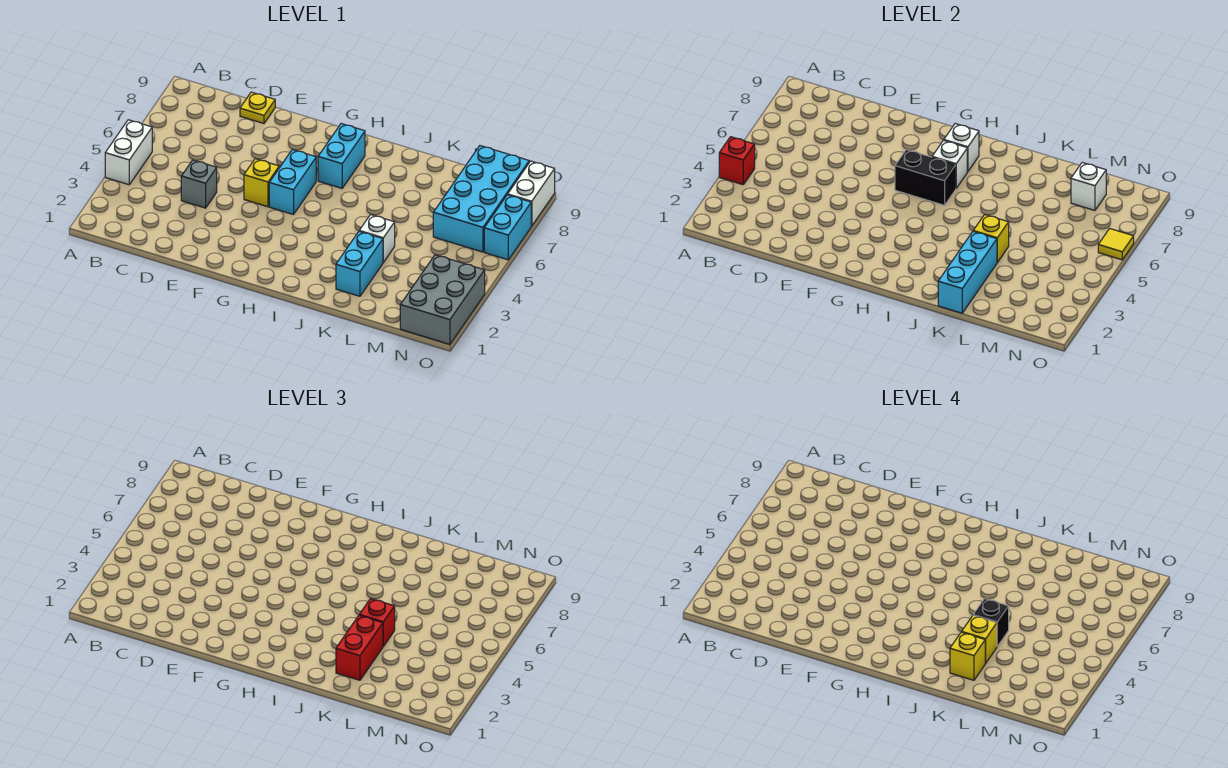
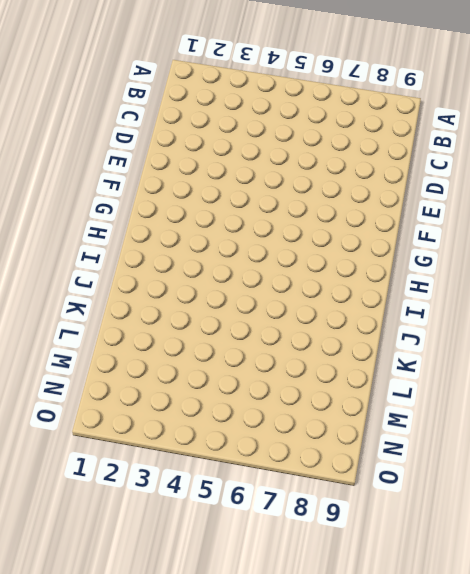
none -> white brick A4:A5 level 1
none -> grey brick D4 level 1
none -> yellow plate D9 level 1

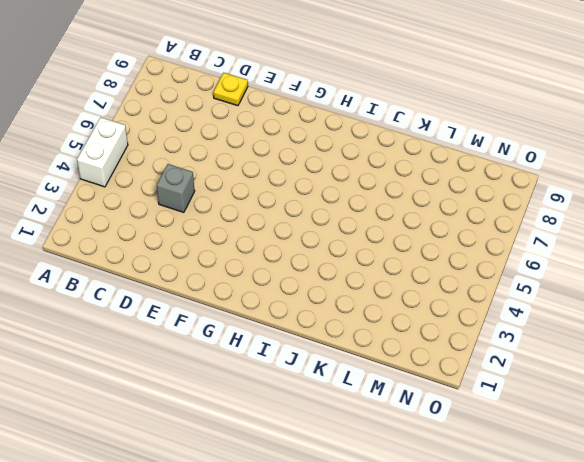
none -> yellow brick F5 level 1
none -> cyan brick G5:G6 level 1
none -> cyan brick H7:H8 level 1

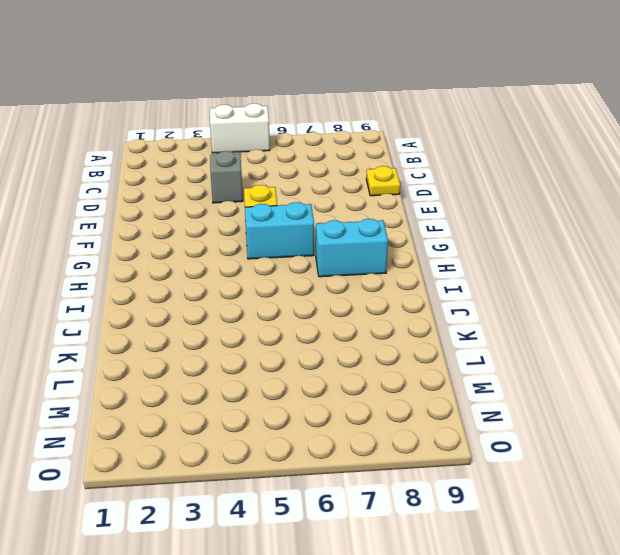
none -> cyan brick K2:K3 level 1
none -> white brick K4 level 1
none -> cyan brick M6:N9 level 1

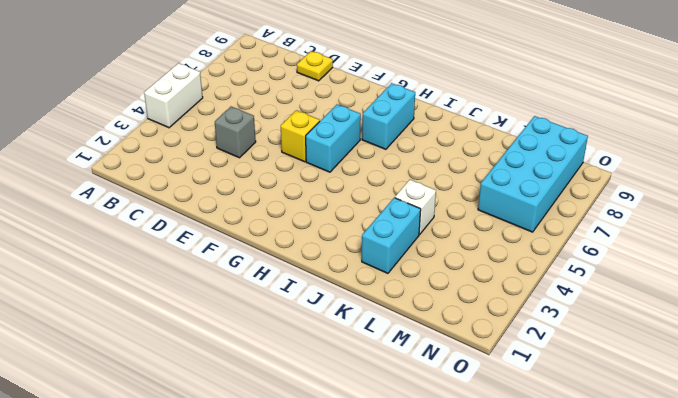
none -> grey brick N1:O3 level 1
none -> cyan brick O6:O7 level 1
none -> white brick O8:O9 level 1

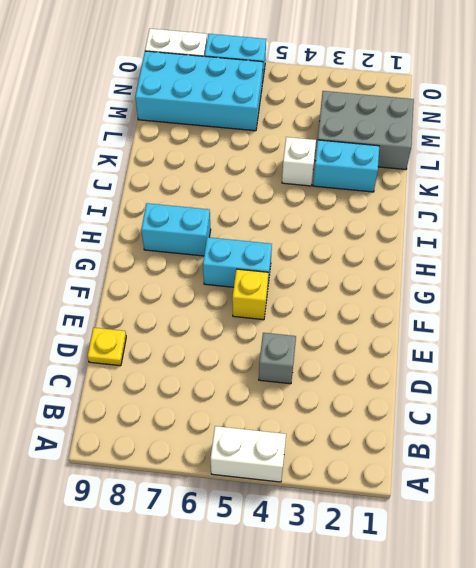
grey brick L1:M3 level 1 -> grey brick N1:O3 level 1
none -> red brick A4 level 2
none -> black brick G6:H6 level 2
none -> white brick H7 level 2

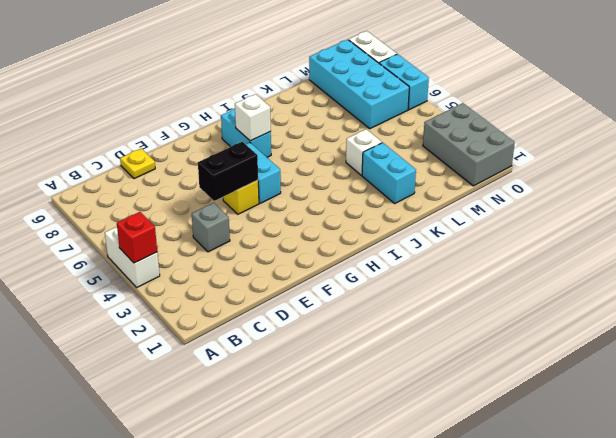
black brick E5:F5 level 2 -> black brick G6:H6 level 2
none -> white brick H8 level 2
none -> cyan brick K1:K3 level 2
none -> yellow brick K4 level 2

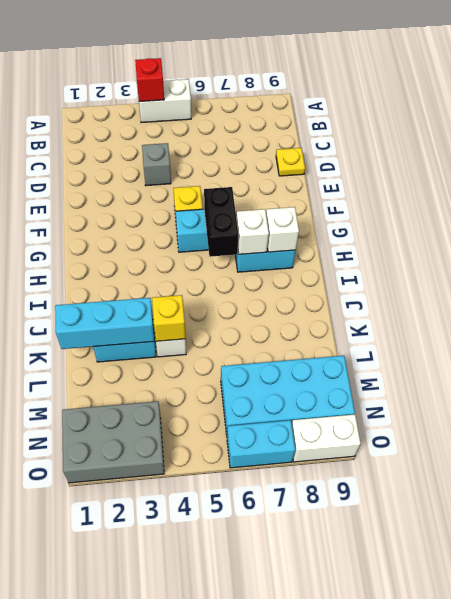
none -> white brick M8 level 2
none -> yellow tile O6 level 2
none -> red brick K2:K3 level 3

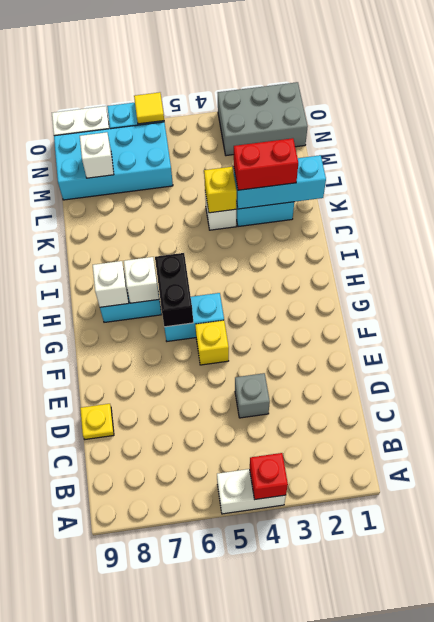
none -> red brick K4 level 3
none -> yellow brick K2 level 4
none -> yellow brick K3 level 4

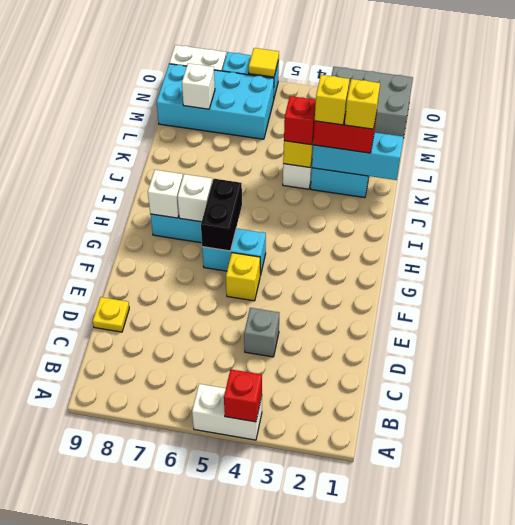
none -> black brick K4 level 4

